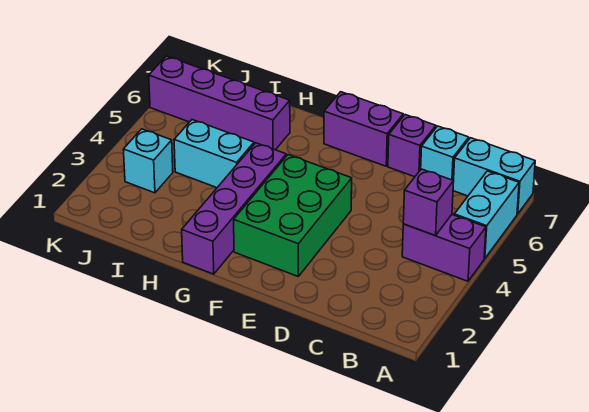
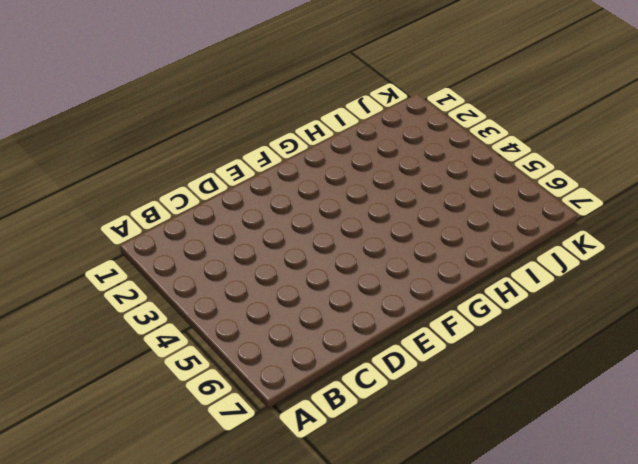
none -> purple brick A4:B4 level 1
none -> cyan brick A5:A6 level 1
none -> cyan brick A7:B7 level 1

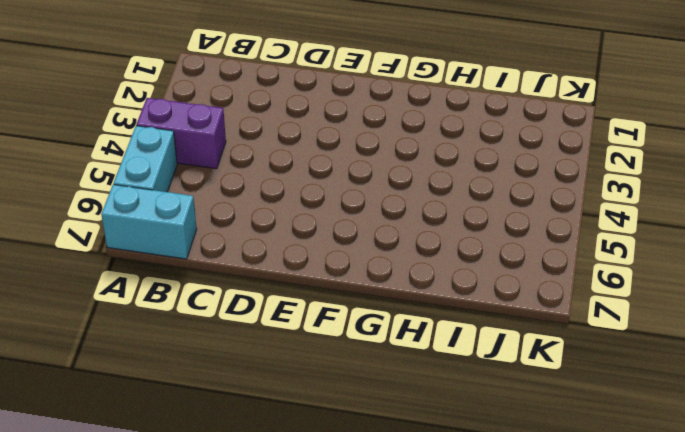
none -> cyan brick C7 level 1
none -> purple brick D7 level 1
none -> green brick E2:F4 level 1

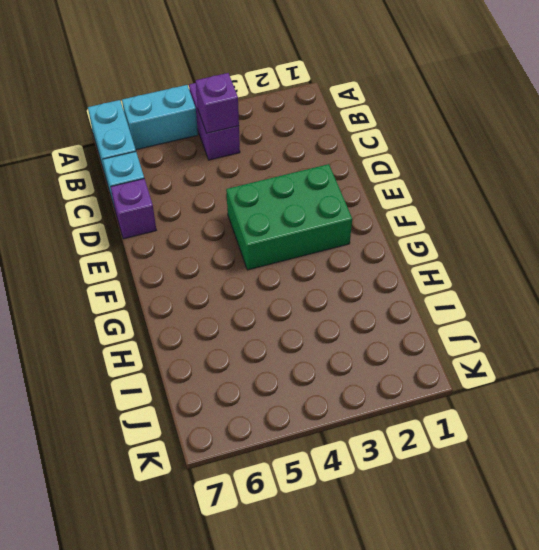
none -> purple brick E7:F7 level 1
none -> purple brick G1:G4 level 1
none -> cyan brick H4:I4 level 1

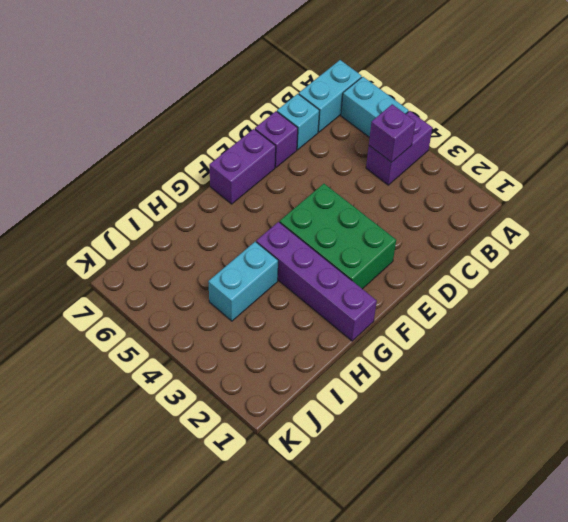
none -> purple brick H6:K6 level 1
none -> cyan brick J3 level 1

